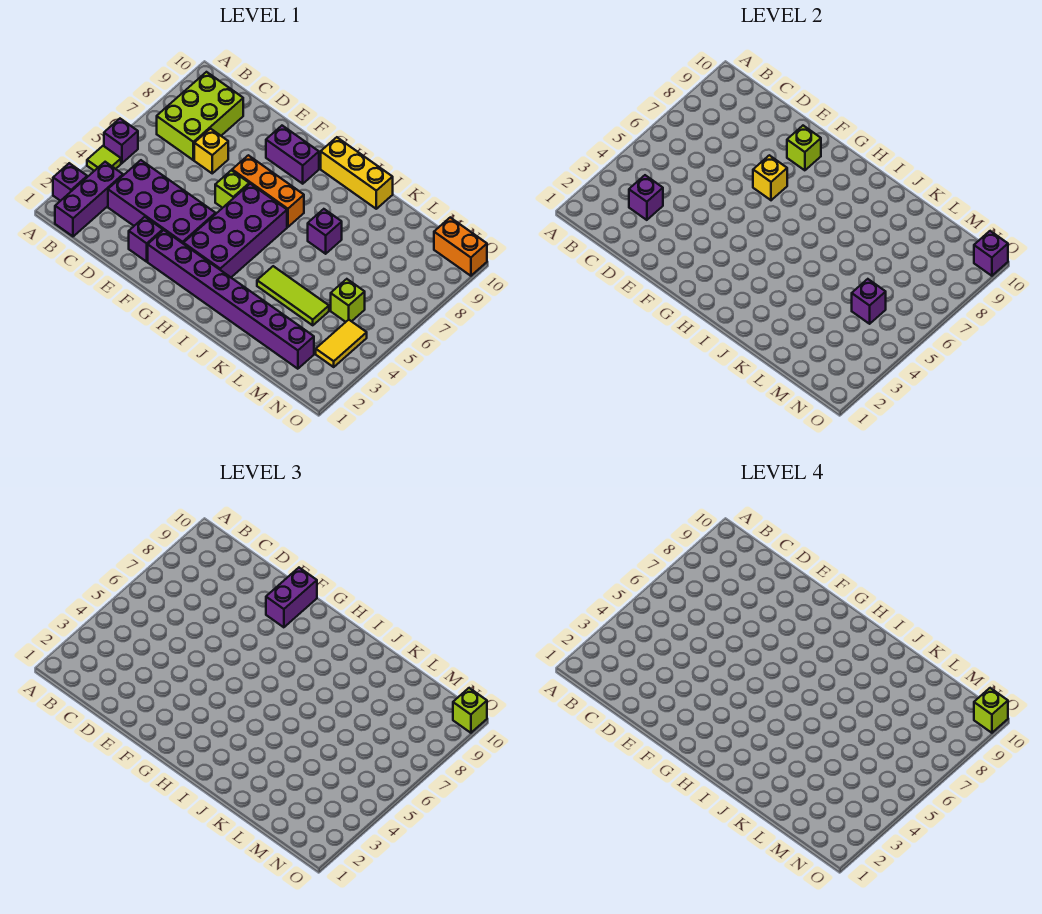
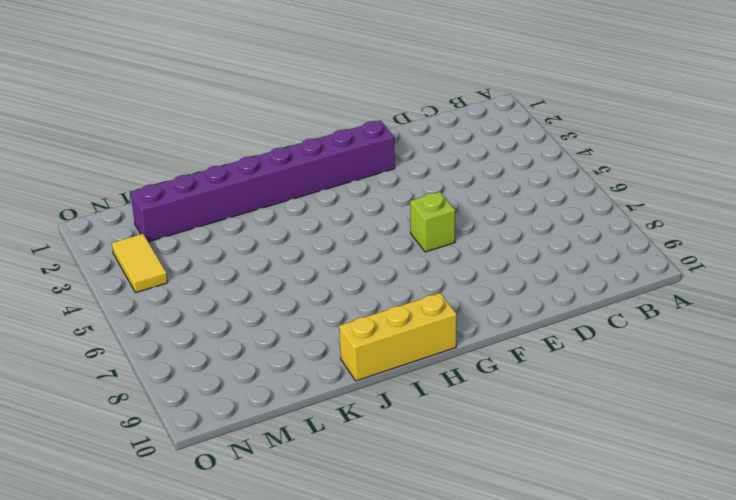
none -> purple brick A2 level 1
none -> lime tile A4 level 1
none -> purple brick A5 level 1

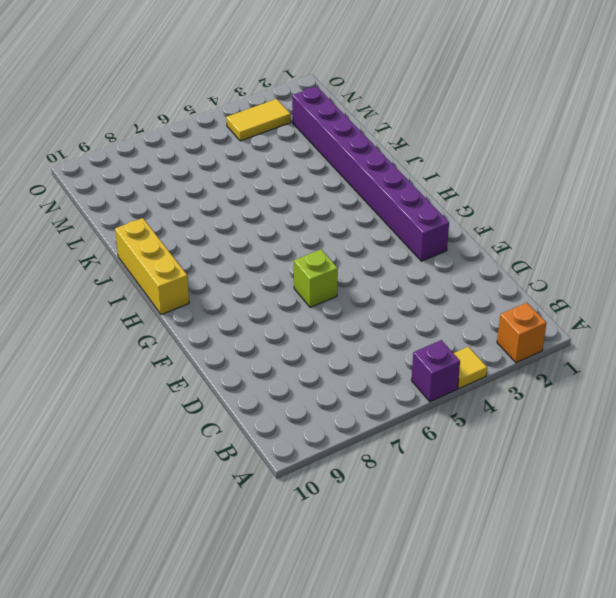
orange brick A2 level 1 -> purple brick A2 level 1
yellow tile A4 level 1 -> lime tile A4 level 1
none -> purple brick B1:B3 level 1
none -> lime brick B7:C9 level 1
none -> purple brick C3:F4 level 1

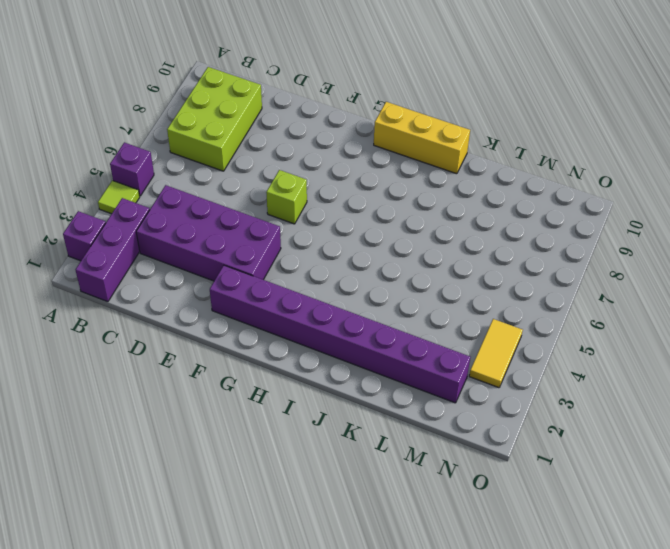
none -> yellow brick D7 level 1
none -> purple brick E2 level 1
none -> orange brick F7:H7 level 1

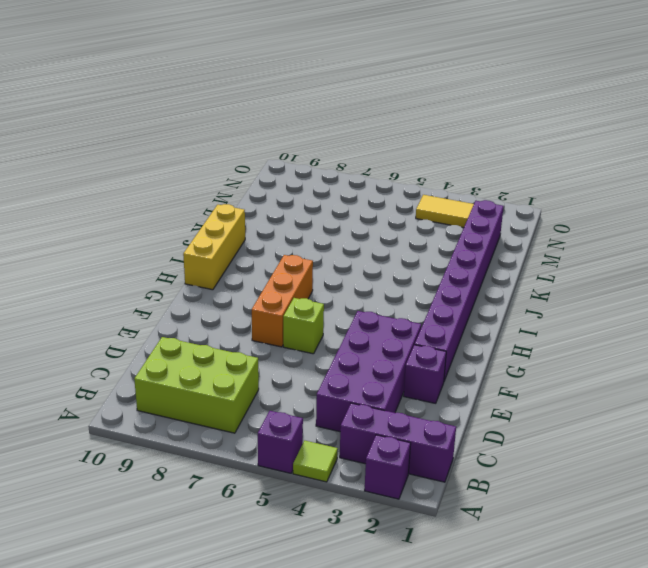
none -> yellow brick D7 level 1
none -> purple brick F9:G9 level 1
none -> purple brick G3:H6 level 1

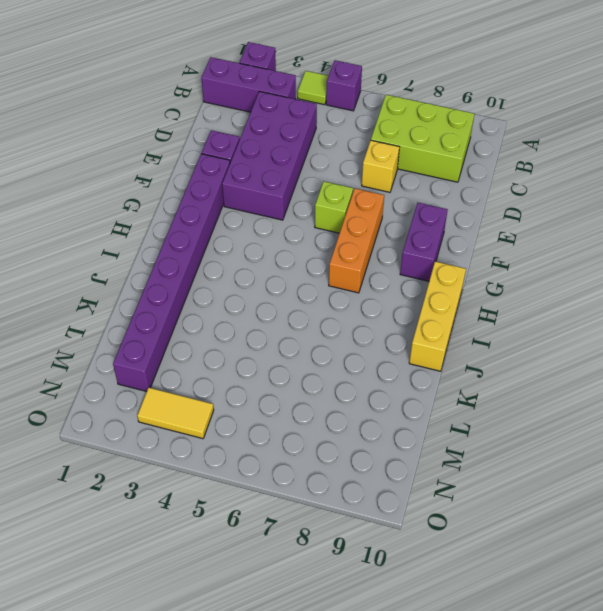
none -> purple brick G3:H6 level 1
none -> lime tile J4:L4 level 1
none -> purple brick J7 level 1

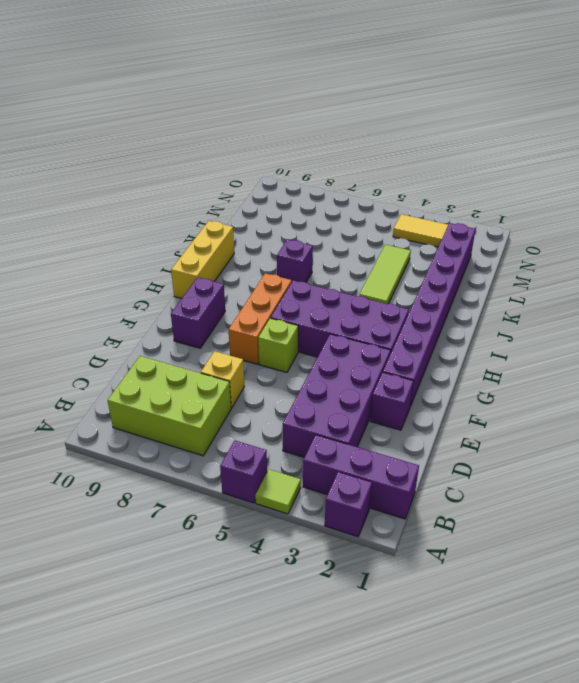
none -> lime brick M5 level 1
none -> orange brick N10:O10 level 1
none -> purple brick C3 level 2

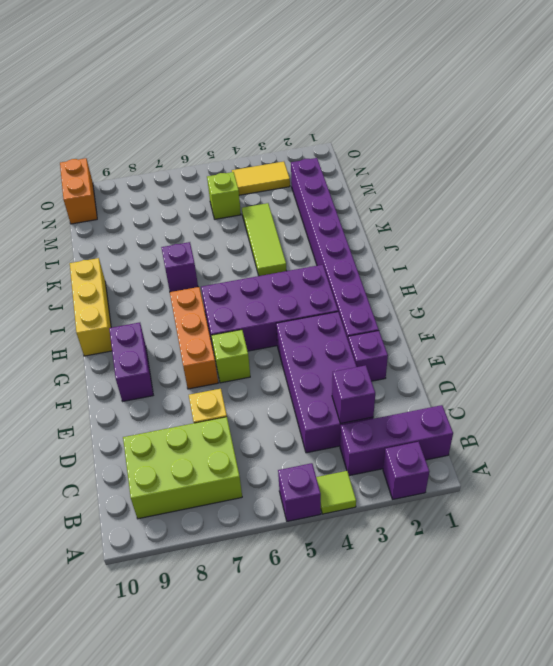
none -> yellow brick F7 level 2
none -> lime brick F9 level 2
none -> purple brick M5 level 2

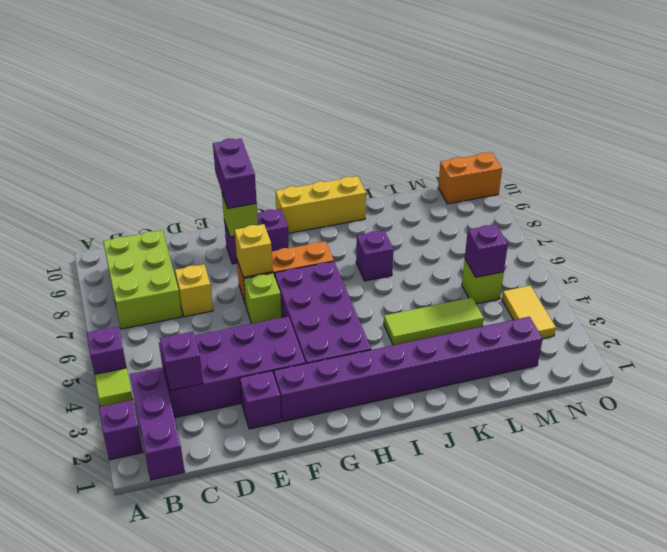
none -> purple brick O10 level 2
none -> lime brick O10 level 3
none -> lime brick O10 level 4

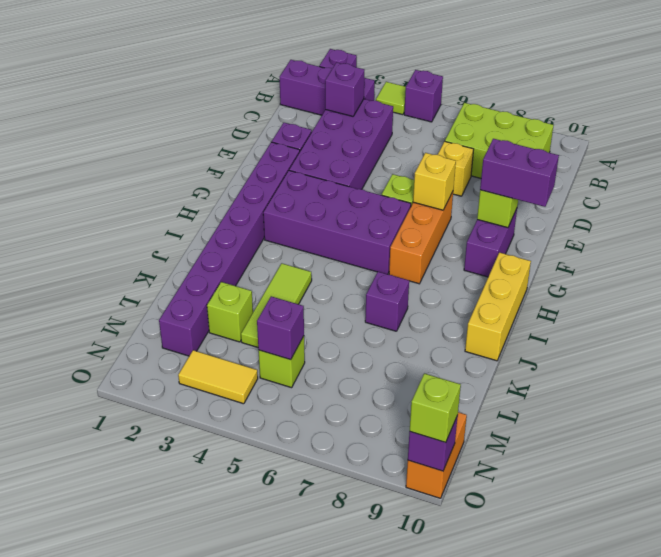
lime brick L3 level 1 -> lime brick O10 level 4

